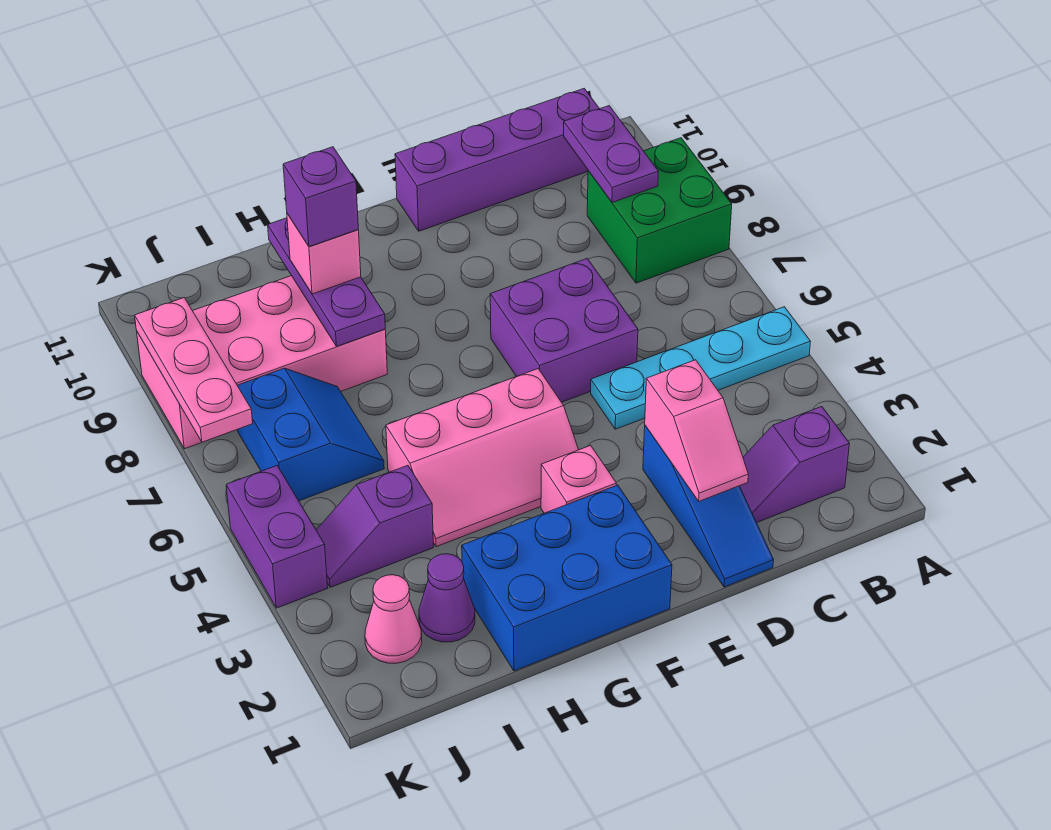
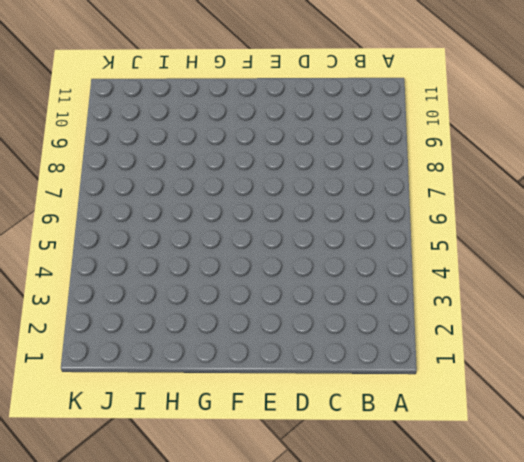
none -> cyan plate A5:D5 level 1
none -> green brick A8:B9 level 1
none -> purple slope B2:C2 level 1 top B

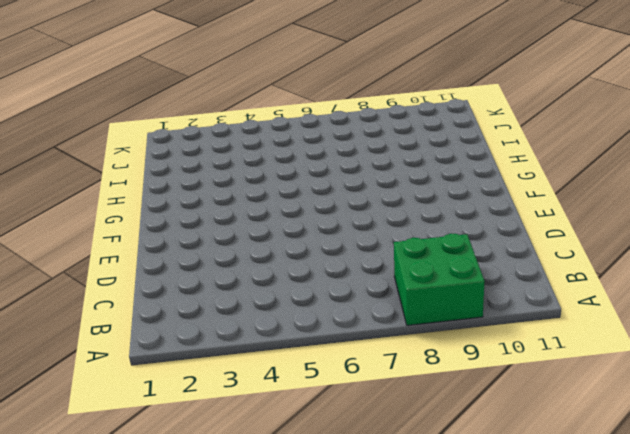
none -> cyan plate A5:D5 level 1
none -> purple slope B2:C2 level 1 top B
none -> purple brick B11:E11 level 1

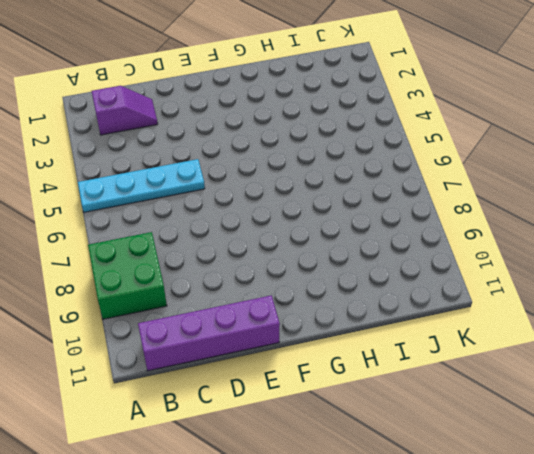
none -> blue slope D1:D3 level 1 top 3
none -> purple brick D6:E7 level 1
none -> blue brick F1:H2 level 1

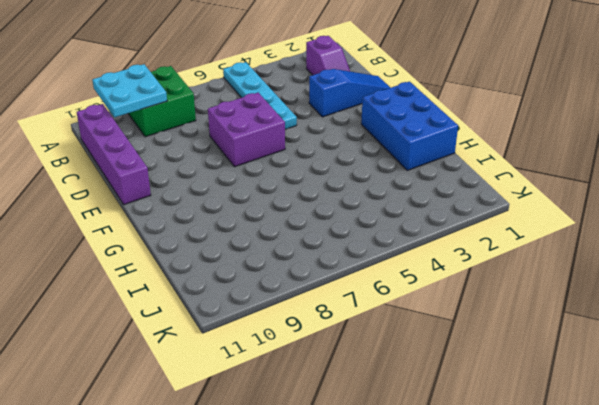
cyan plate A9:B10 level 2 -> purple plate B9:B10 level 2
none -> pink brick F3 level 1
none -> pink slope F4:H5 level 1 top 5
none -> pink brick H8:K9 level 1

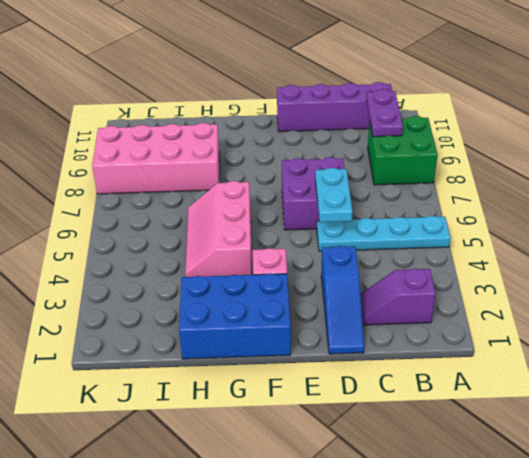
cyan plate D5:D6 level 2 -> none
pink slope G4:H6 level 1 top G -> pink slope F4:H5 level 1 top 5
none -> purple cone I2 level 1
none -> purple slope I4:J4 level 1 top I
none -> blue slope I6:J7 level 1 top J

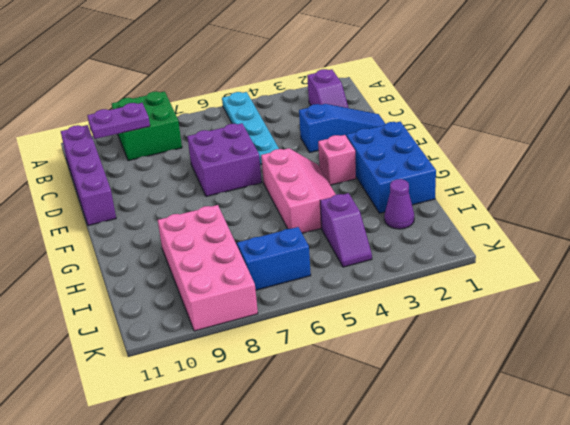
none -> pink cone J2 level 1
none -> purple brick K4:K5 level 1
none -> pink slope D2:D3 level 2 top 3

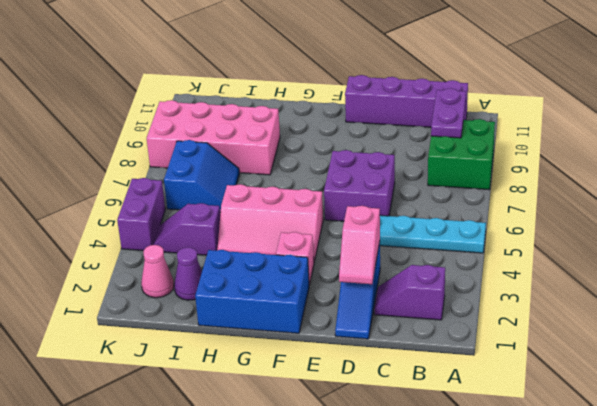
none -> purple plate H8:H10 level 2
none -> pink plate K7:K9 level 2
none -> pink brick H9 level 3

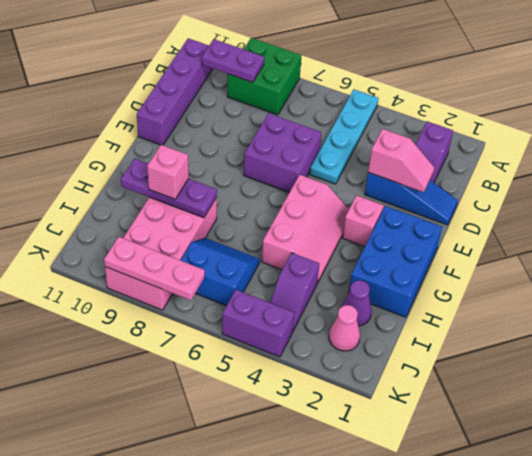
none -> purple brick H9 level 4

